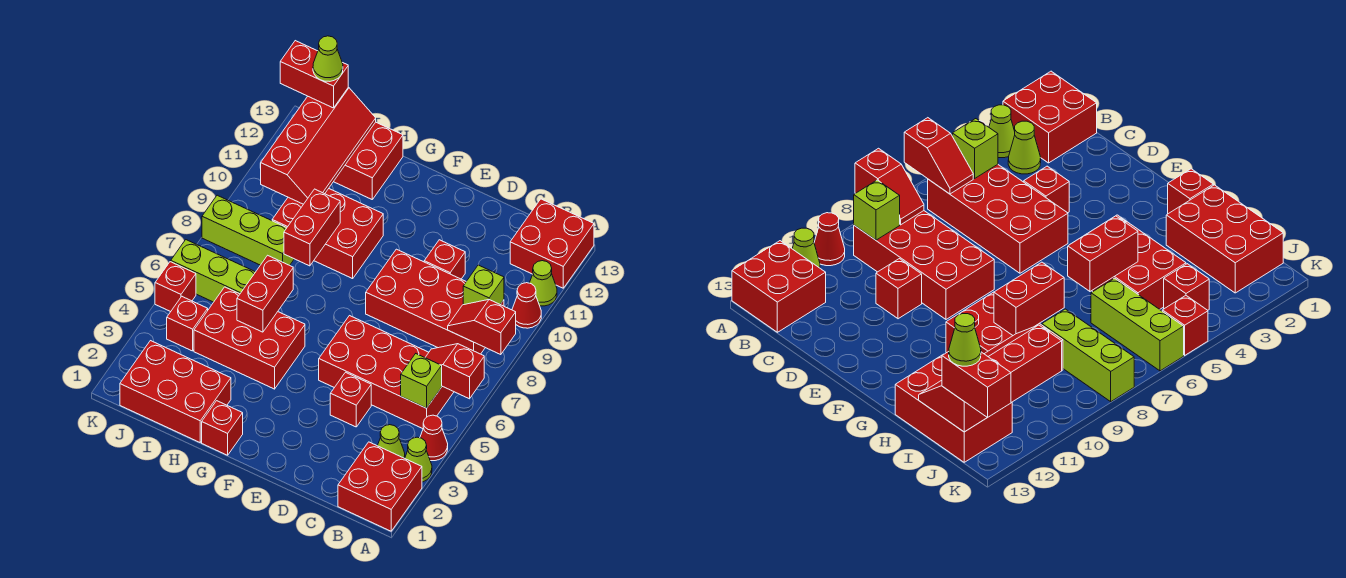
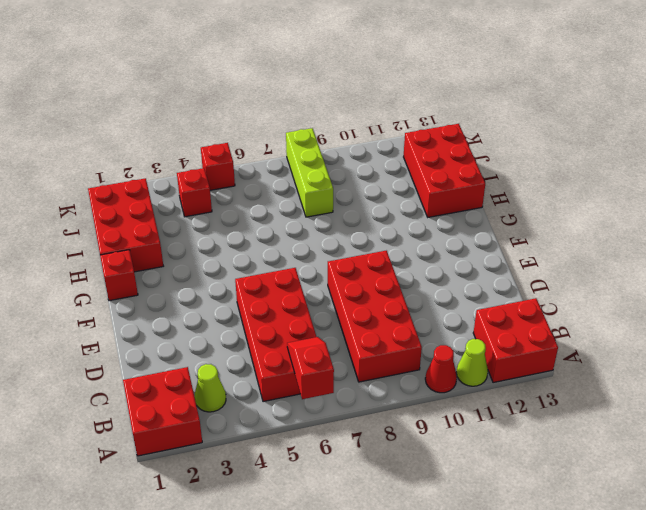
none -> lime cone A3 level 1
none -> red cone A4 level 1
none -> red brick D4 level 1

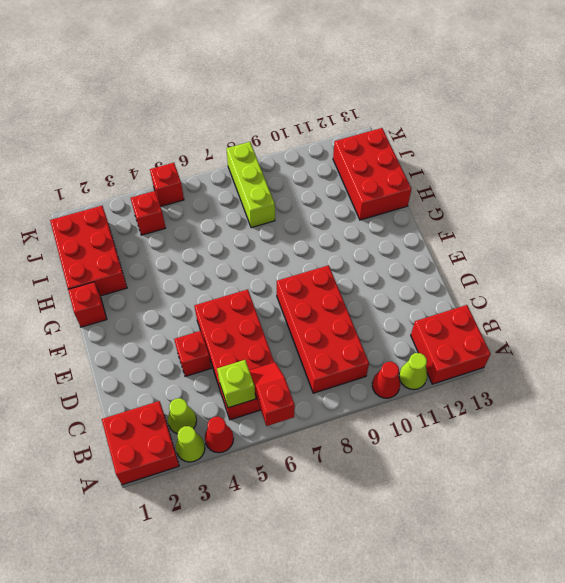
none -> red brick D10 level 1
none -> red brick G4:I5 level 1
none -> red brick G9:I10 level 1

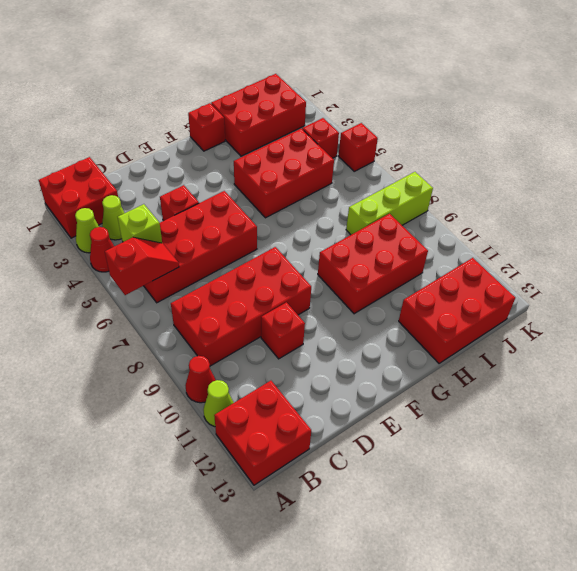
none -> lime brick I6:K6 level 1
none -> red slope A8:B8 level 2 top A
none -> lime brick B9 level 2

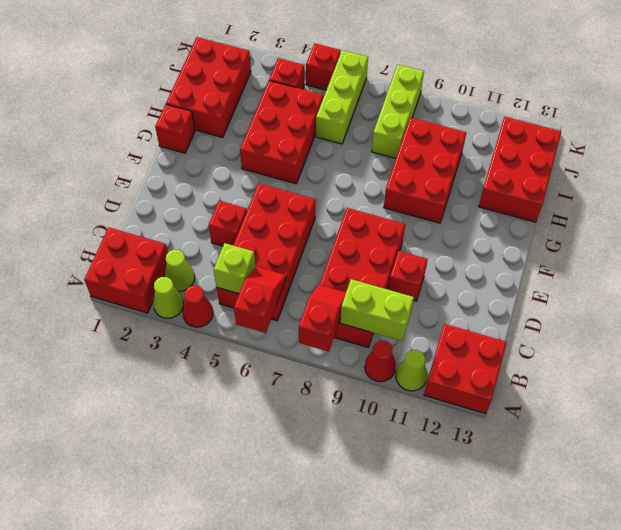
lime brick B9:B10 level 2 -> lime brick B9 level 2
none -> red brick H5:H6 level 2
none -> red brick H8:H9 level 2
none -> red slope I10:J13 level 2 top J

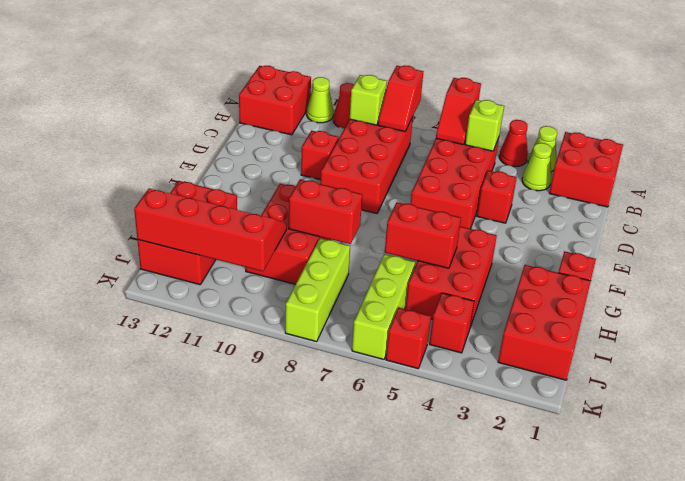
none -> red brick J13:K13 level 3
none -> lime cone J13 level 4

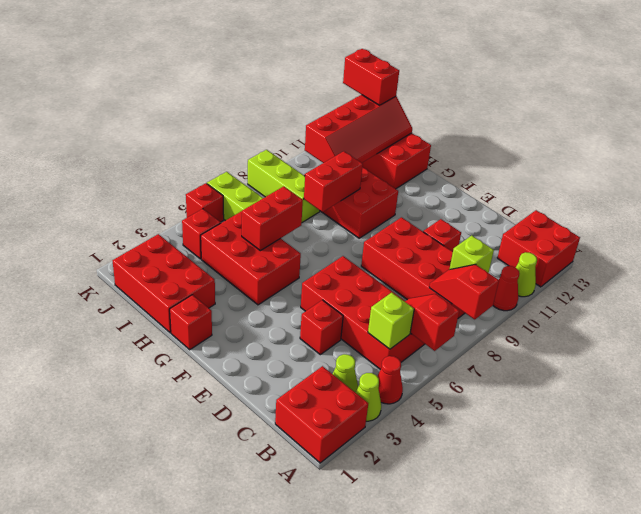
none -> lime cone J13 level 4

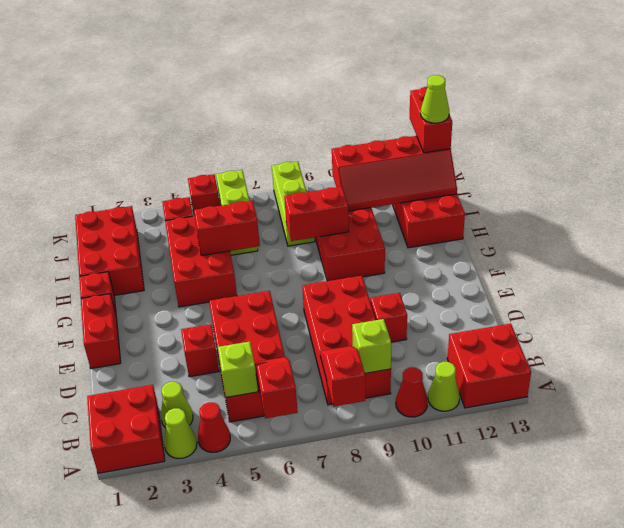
red brick E1:F1 level 1 -> none

